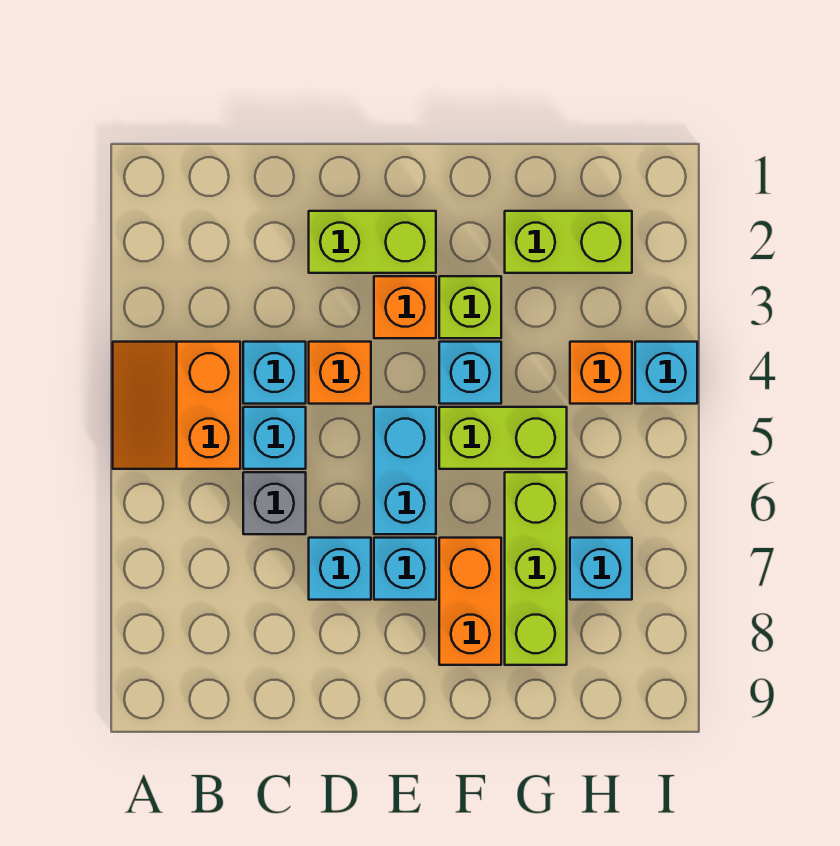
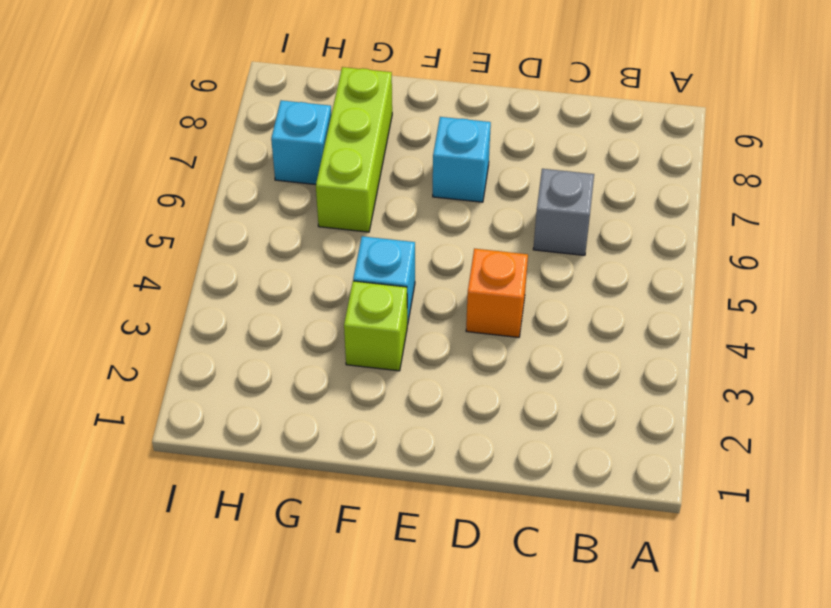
none -> orange slope A4:B5 level 1 top B
none -> cyan brick C4 level 1
none -> cyan brick C5 level 1

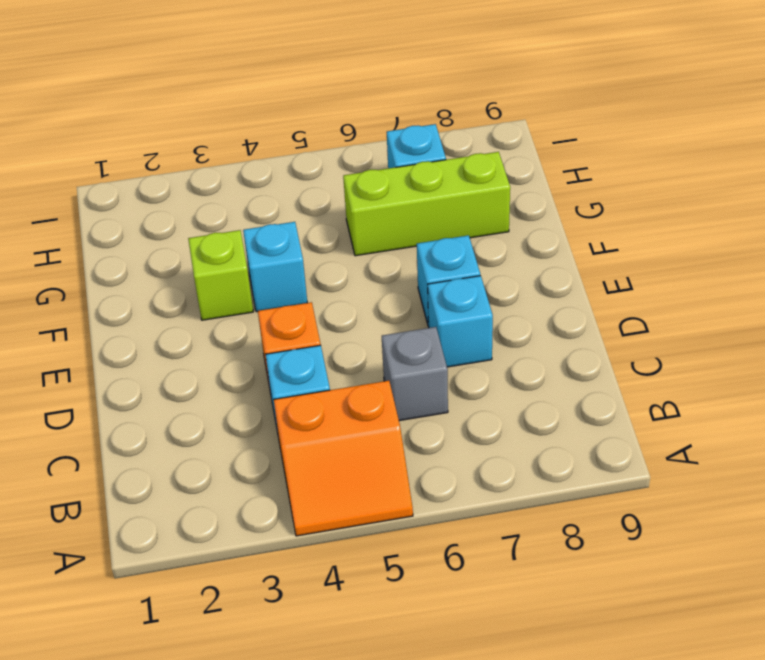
none -> cyan brick C5 level 1
none -> lime brick D2:E2 level 1
none -> orange brick E3 level 1

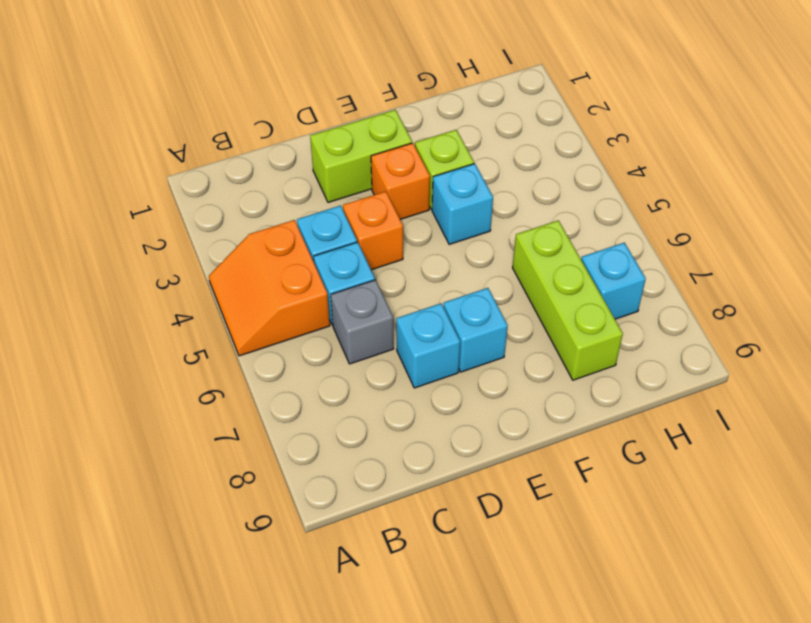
none -> cyan brick E5:E6 level 1
none -> lime brick F5:G5 level 1
none -> orange brick F7:F8 level 1

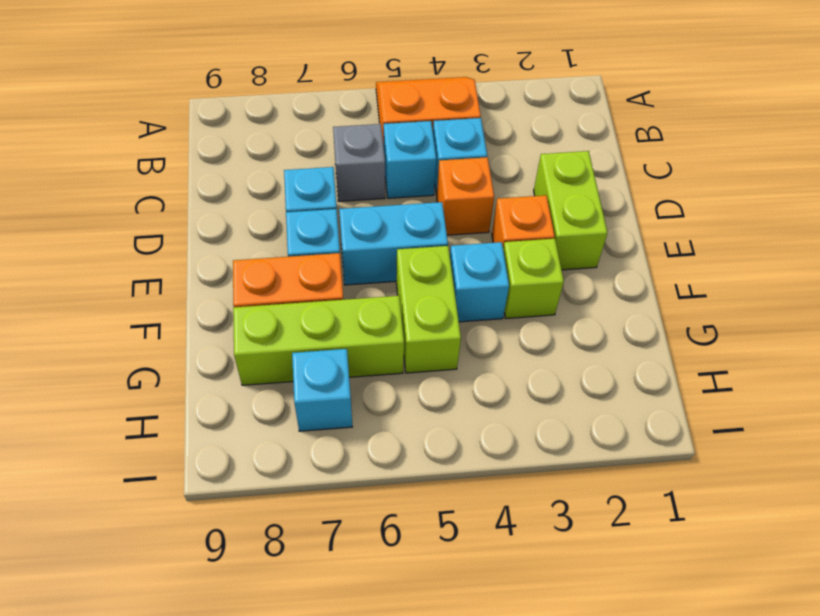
none -> lime brick G2:H2 level 1
none -> orange brick H4 level 1
none -> cyan brick I4 level 1

